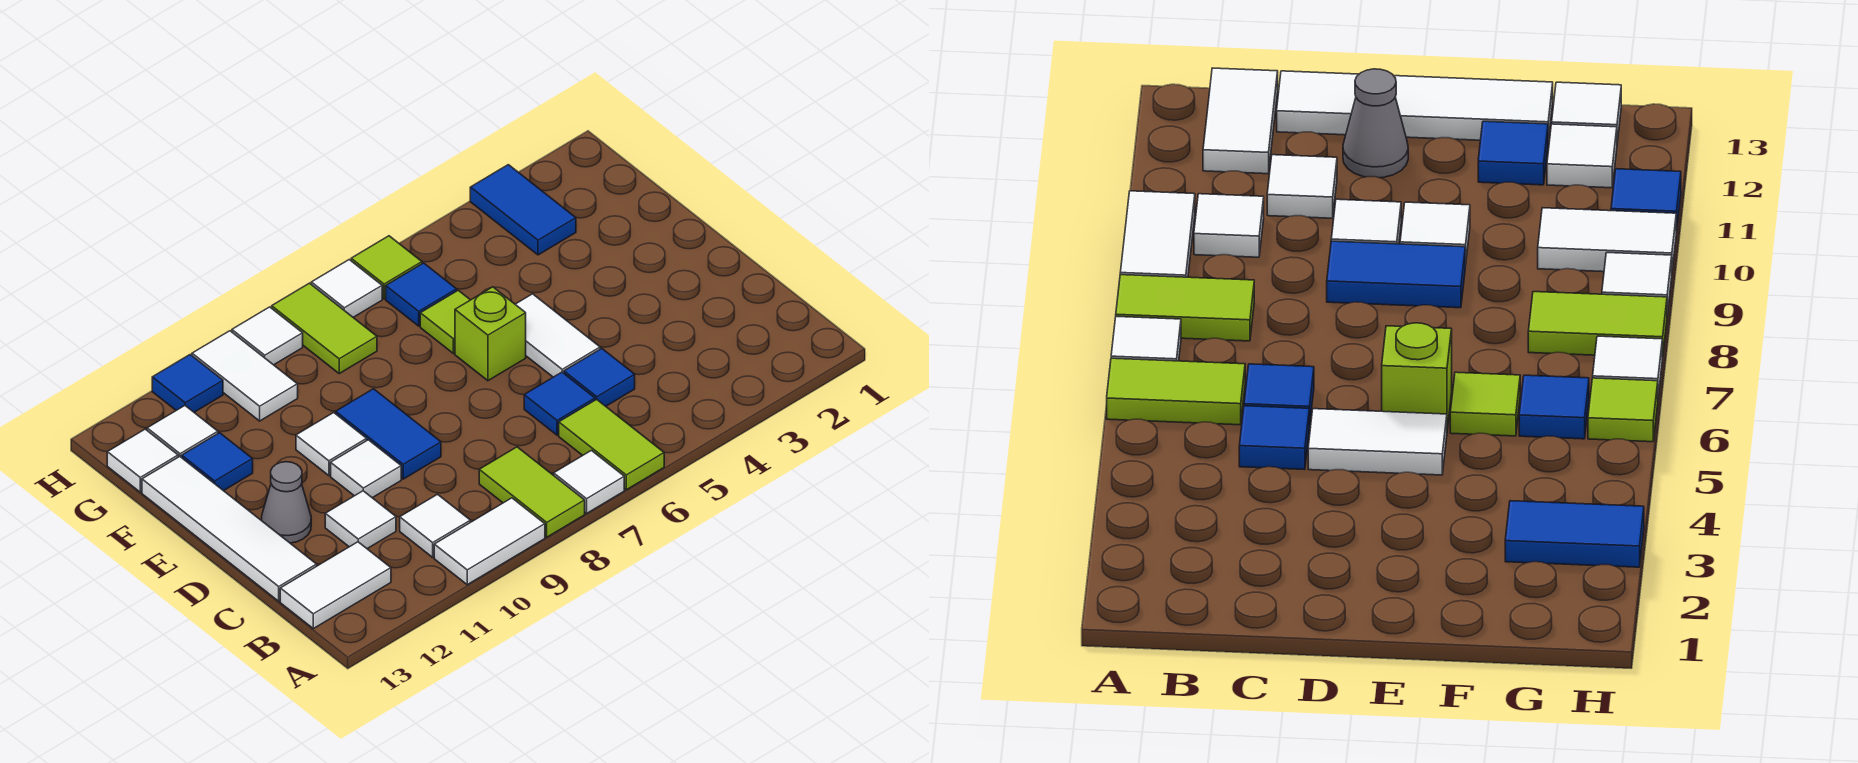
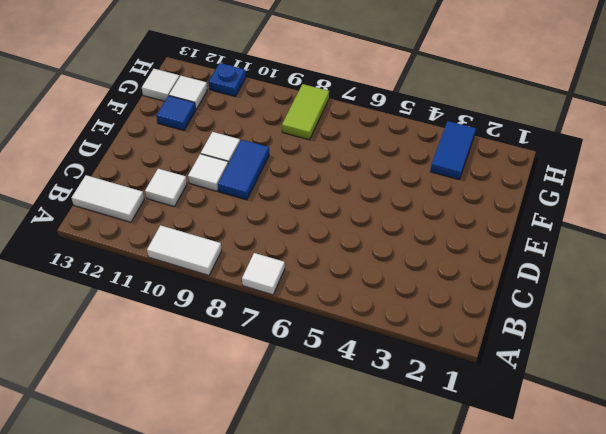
blue plate H11 level 1 -> blue tile H11 level 1
none -> lime tile A6:B6 level 1
none -> lime tile A8:B8 level 1
none -> white tile B10 level 1

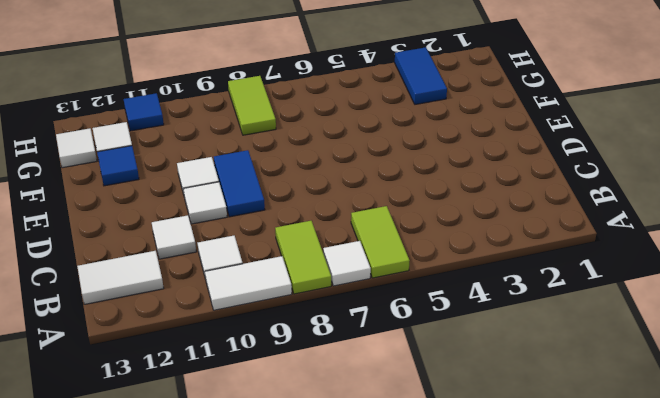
none -> blue tile C5 level 1
none -> blue tile C6 level 1
none -> white tile C13:F13 level 1

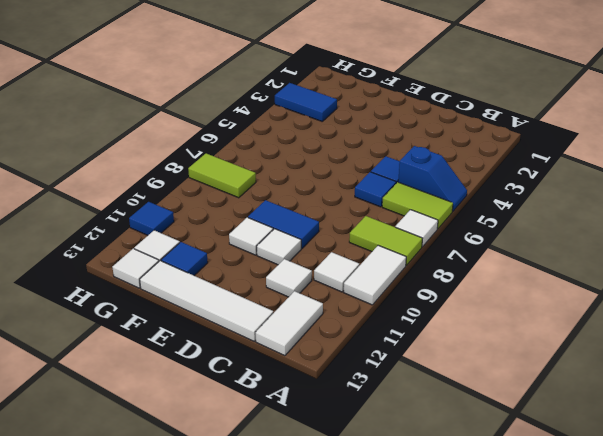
blue slope A5:B5 level 1 top B -> none
none -> white tile D5:E5 level 1
none -> grey cone D12 level 1
none -> lime brick E6 level 1

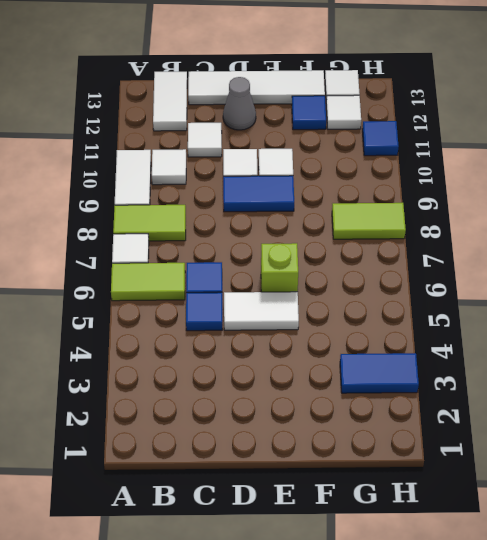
none -> lime tile F6 level 1
none -> blue tile G6 level 1
none -> white tile G10:H10 level 1

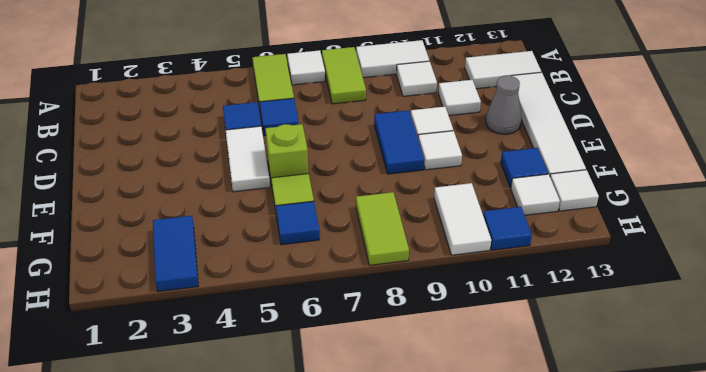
none -> lime tile H6 level 1
none -> white tile H7 level 1
none -> white tile H9 level 1

